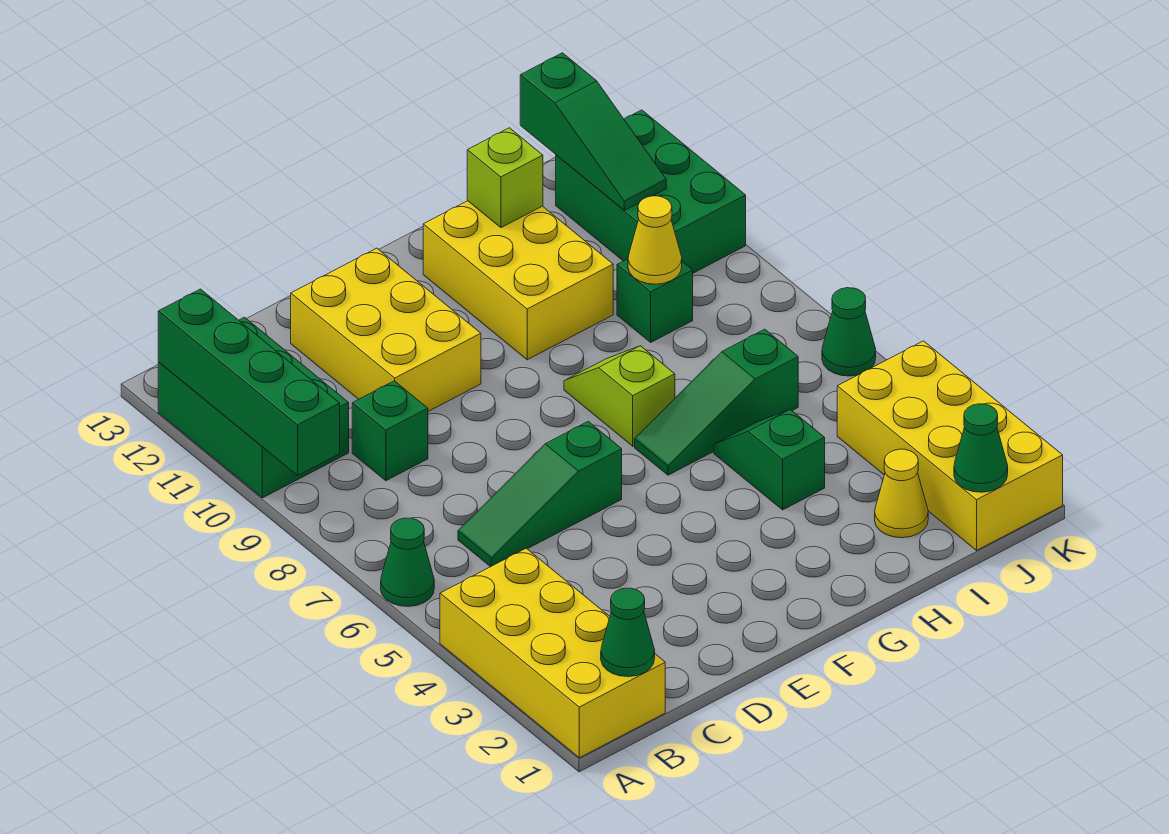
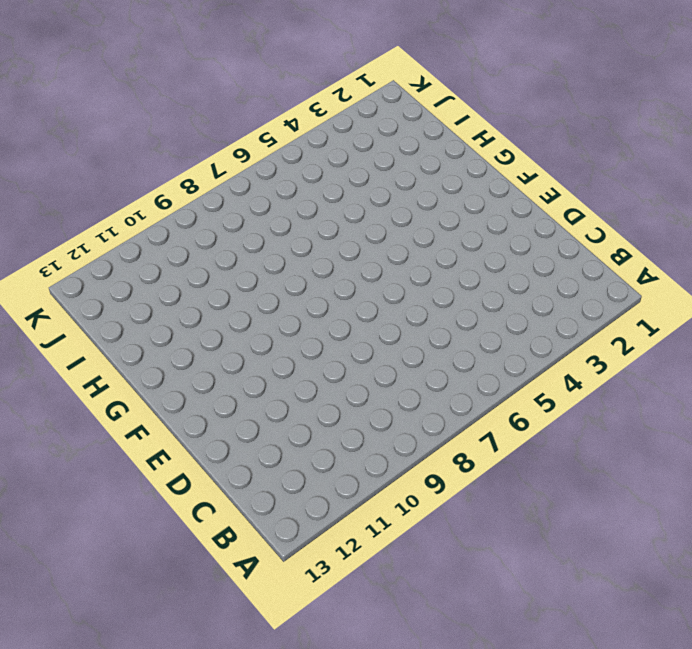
none -> yellow brick A1:B4 level 1
none -> green cone A6 level 1
none -> green brick A10:B12 level 1

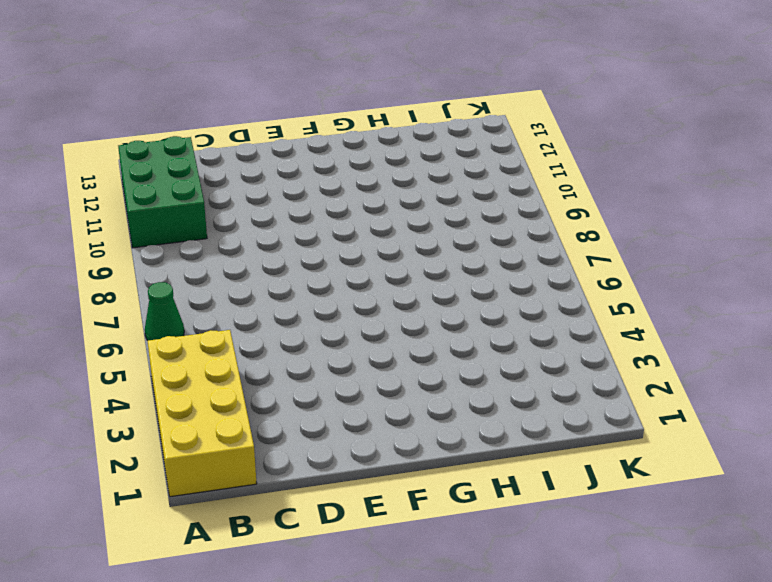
none -> green slope C6:E6 level 1 top E
none -> green brick C9 level 1
none -> yellow brick D10:E12 level 1

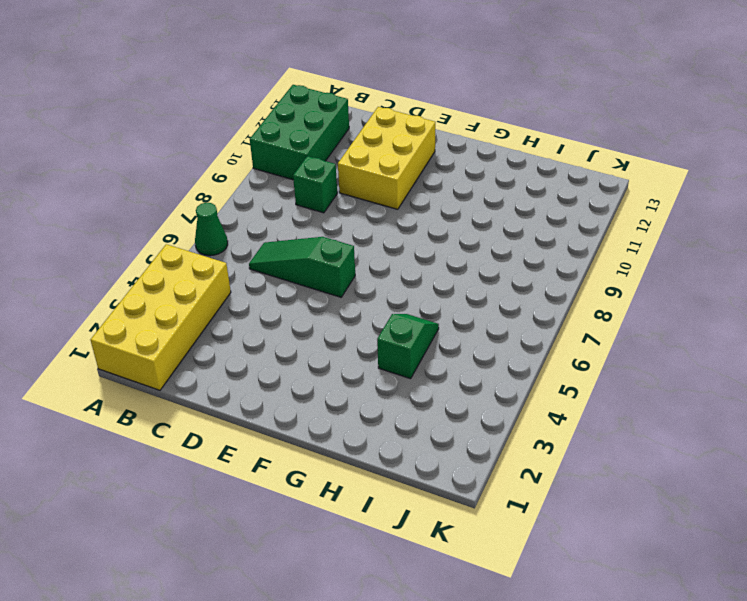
none -> green slope G6:I6 level 1 top I
none -> lime slope G7:G8 level 1 top 7
none -> yellow brick G10:H12 level 1

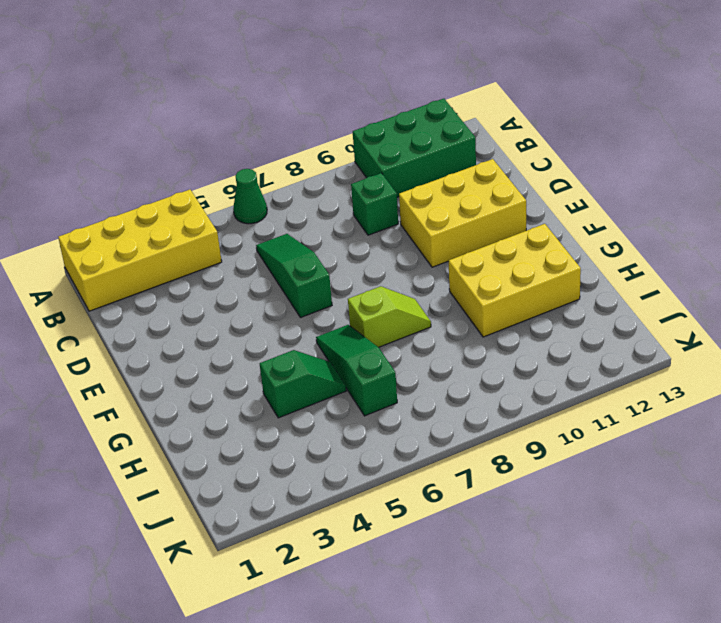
none -> yellow cone I2 level 1
none -> green brick I9 level 1
none -> yellow brick J1:K4 level 1

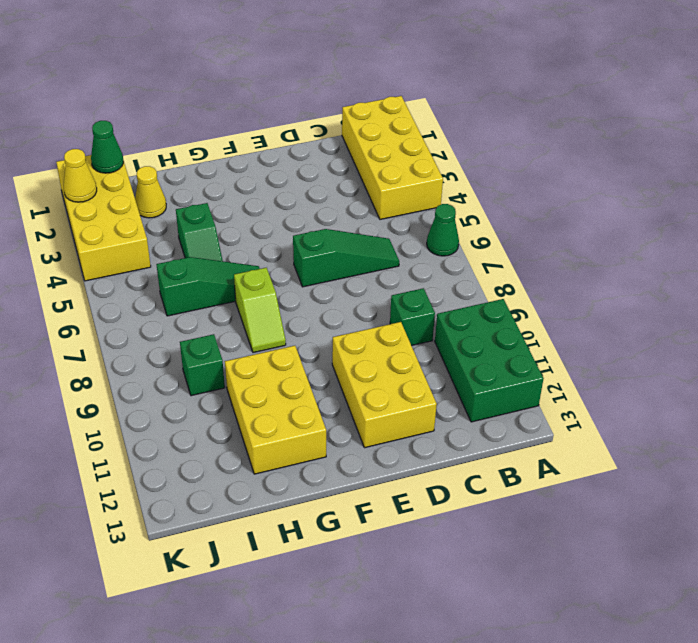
yellow cone K2 level 2 -> yellow cone I9 level 2
none -> green brick J10:K12 level 1
none -> green cone K6 level 1
none -> green brick A9:A12 level 2

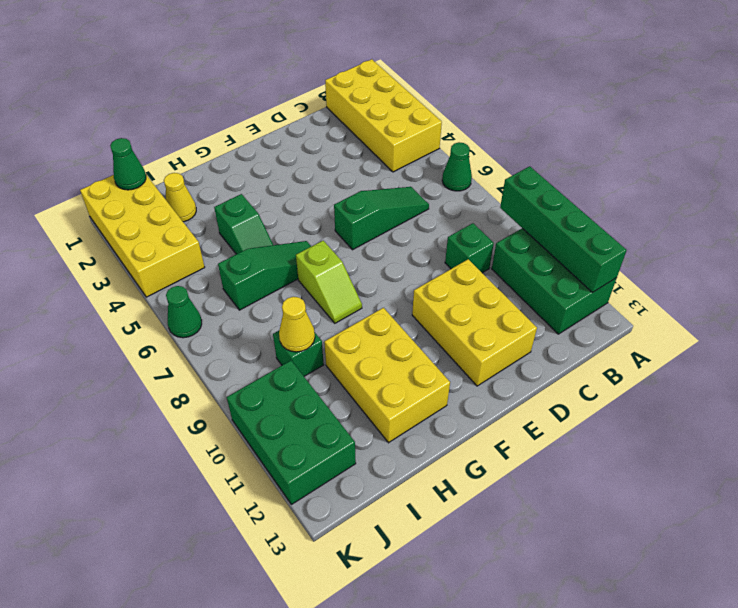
none -> green cone B1 level 2
none -> lime brick H12 level 2
none -> green slope J11:J13 level 2 top 13

